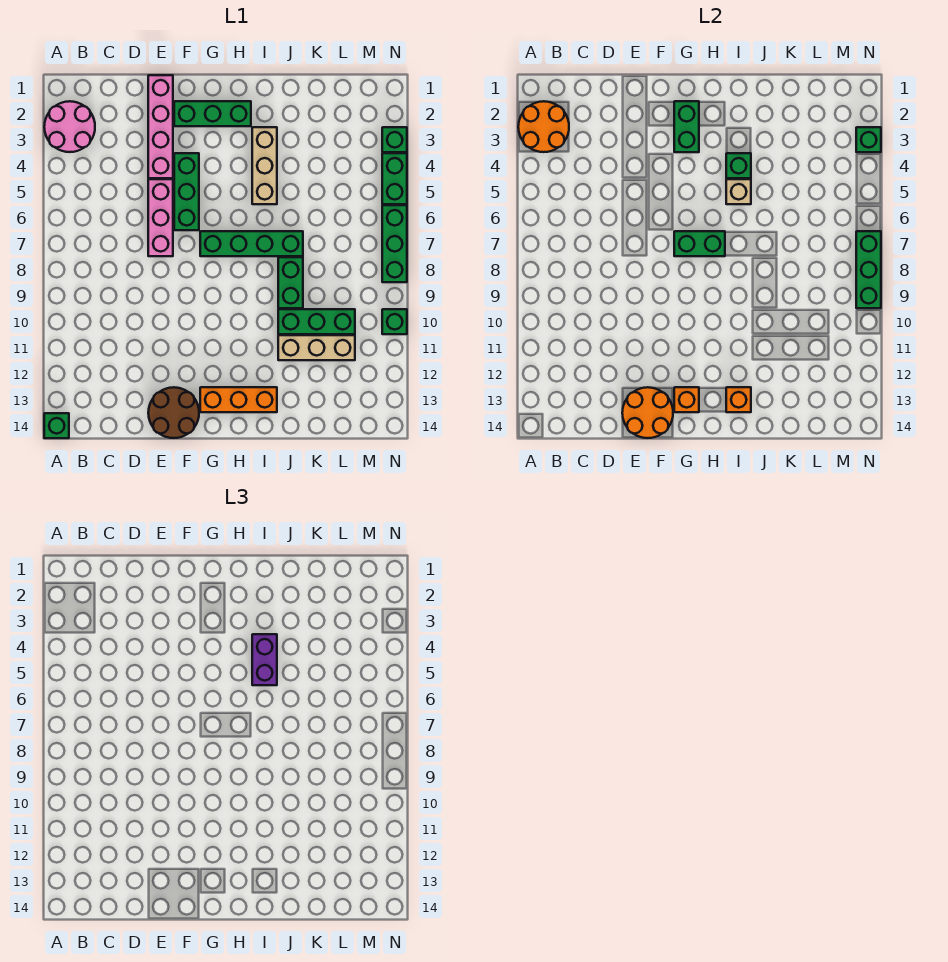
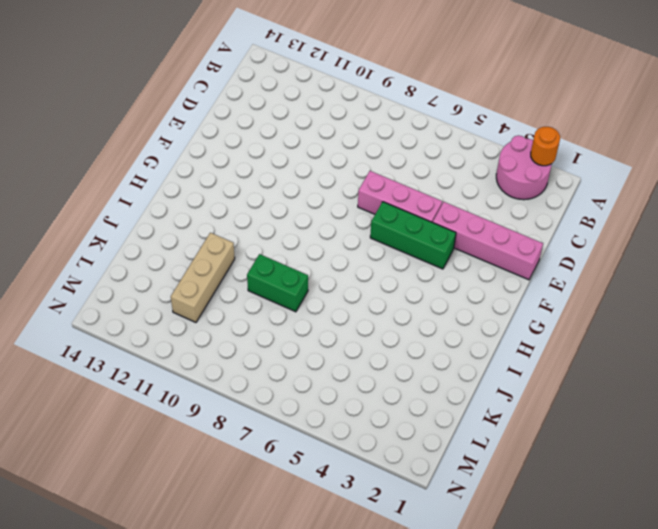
orange round brick A2 level 2 -> orange round brick A2:B3 level 2
none -> green brick A14 level 1
none -> brown round brick E13:F14 level 1
none -> green brick F2:H2 level 1

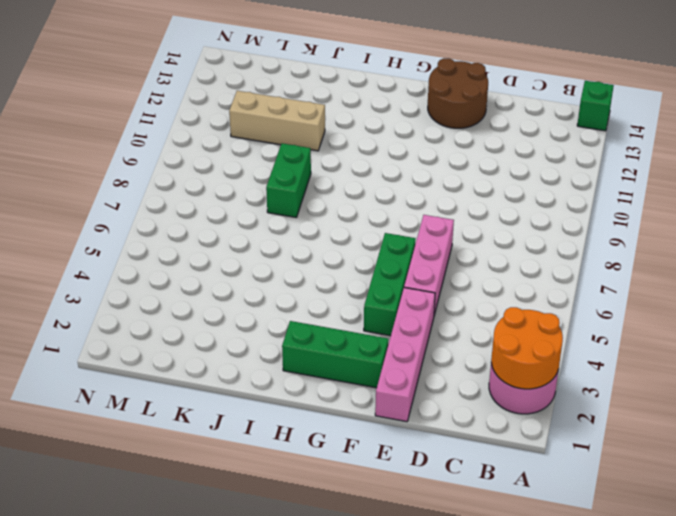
none -> green brick G7:J7 level 1
none -> orange brick G13:I13 level 1
none -> tan brick I3:I5 level 1

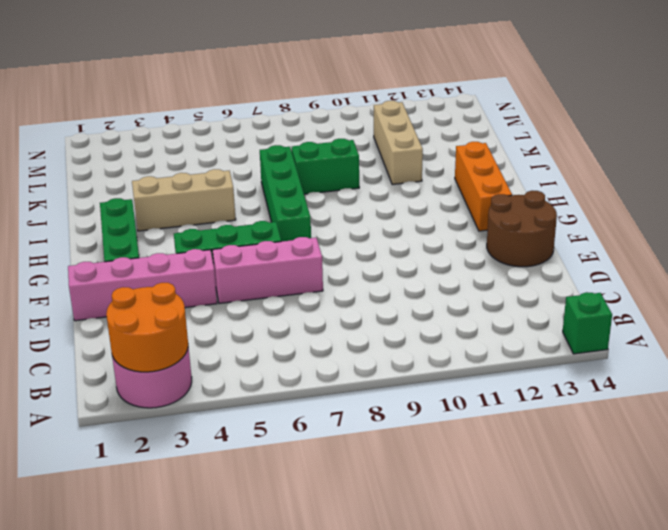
none -> green brick J10:L10 level 1
none -> green brick N3 level 1
none -> green brick N4:N5 level 1

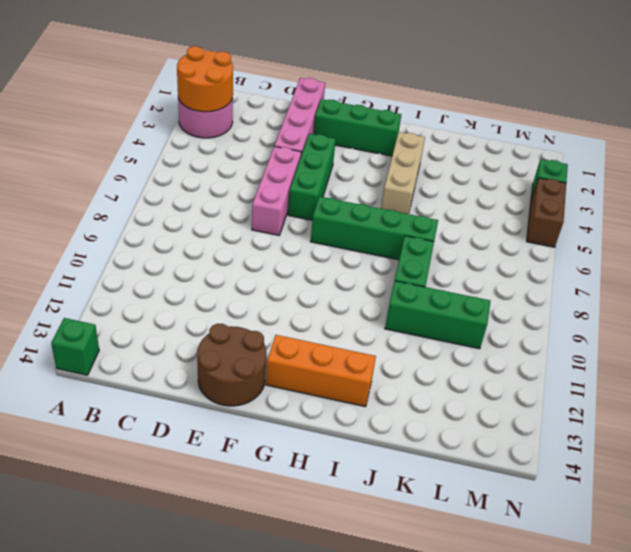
brown brick N4:N5 level 1 -> green brick N4:N5 level 1
none -> tan brick J11:L11 level 1
none -> green brick N6:N8 level 1
none -> green brick N10 level 1

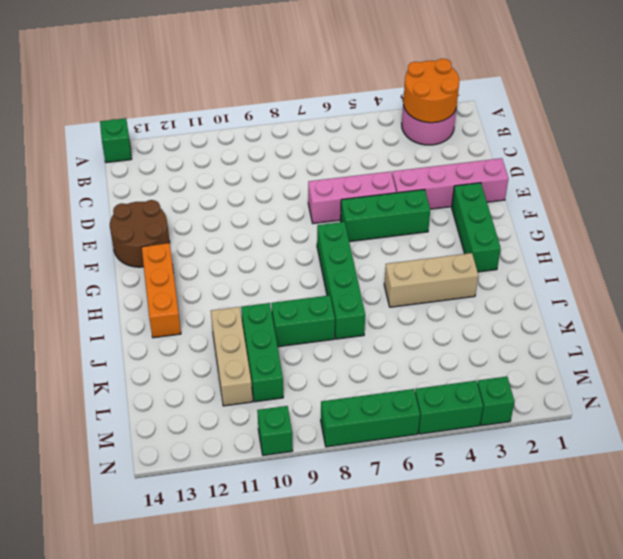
none -> orange round brick E13:F14 level 2
none -> green brick G2:G3 level 2
none -> green brick G7:H7 level 2

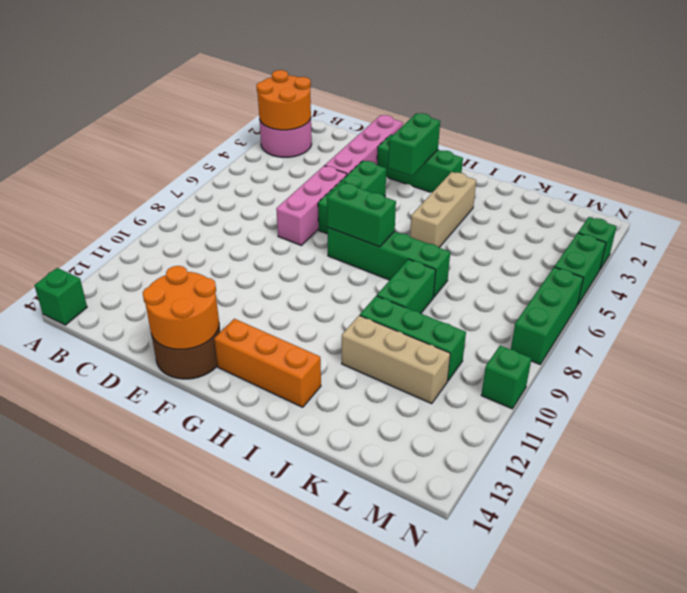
none -> orange brick G13 level 2
none -> green brick I4 level 2
none -> tan brick I5 level 2

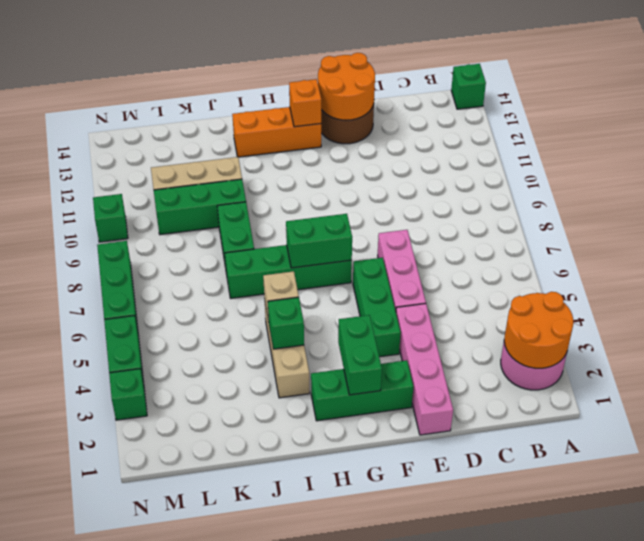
none -> orange brick I13 level 2
none -> green brick N3 level 2
none -> green brick N7:N9 level 2

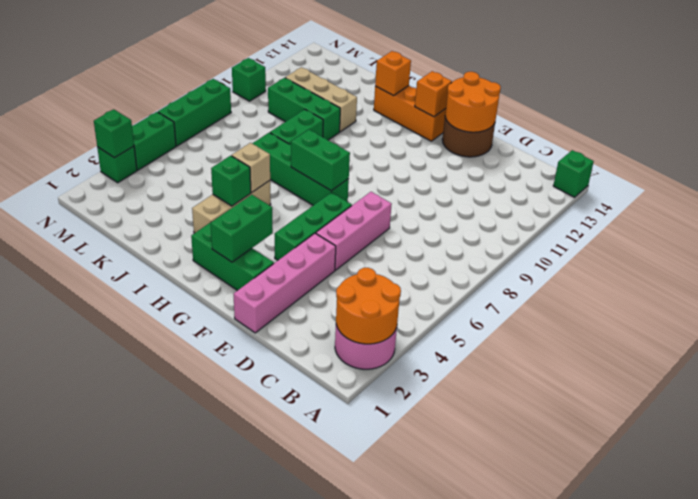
none -> green brick N7:N9 level 2
none -> purple brick I4:I5 level 3

